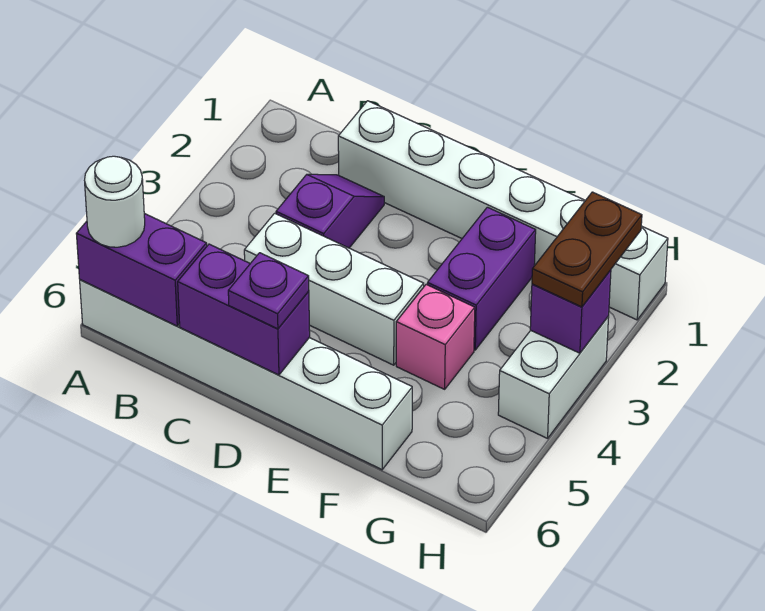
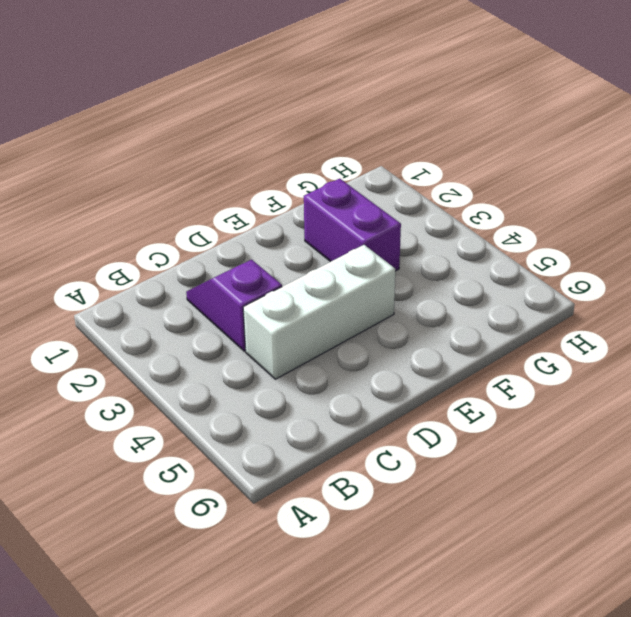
none -> white brick A6:F6 level 1
none -> white brick C1:H1 level 1
none -> pink brick F4 level 1

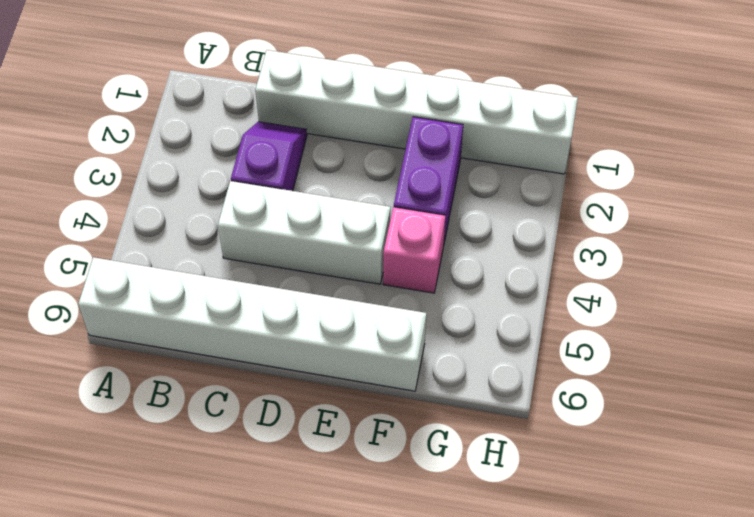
none -> white brick H3:H4 level 1
none -> purple brick A6:B6 level 2
none -> purple brick C6:D6 level 2

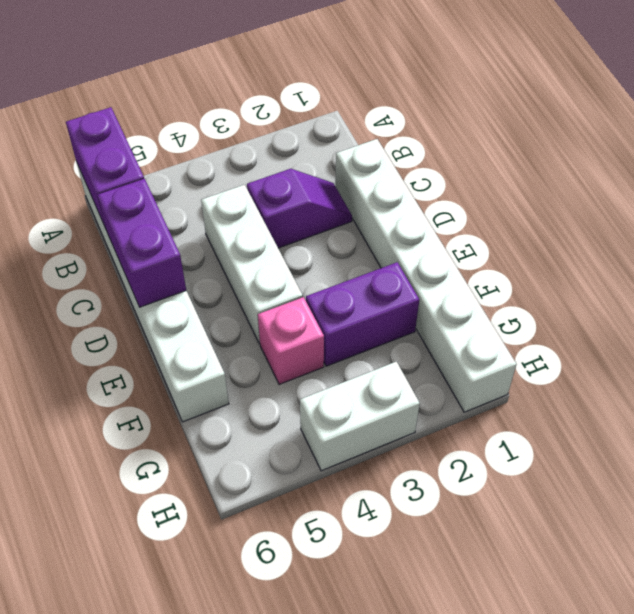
none -> purple brick H3 level 2
none -> white round brick A6 level 3
none -> purple plate D6 level 3

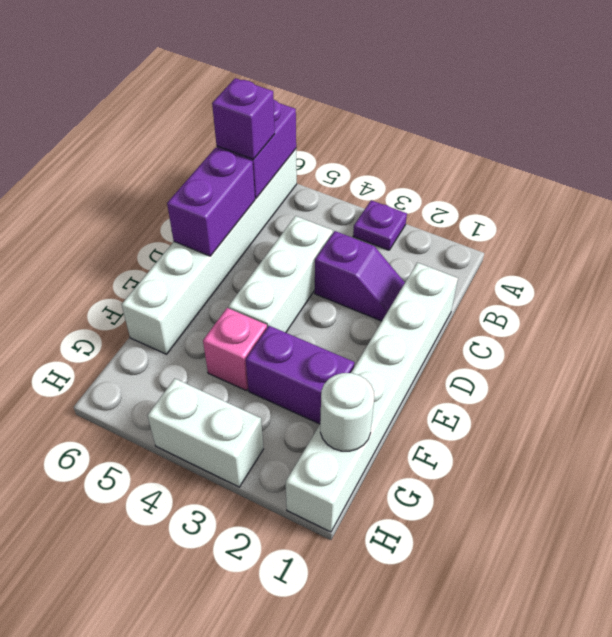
purple plate A3 level 1 -> purple plate D6 level 3
purple brick B6 level 3 -> purple brick H3 level 2
white round brick G1 level 2 -> white round brick A6 level 3
none -> brown plate H2:H3 level 3

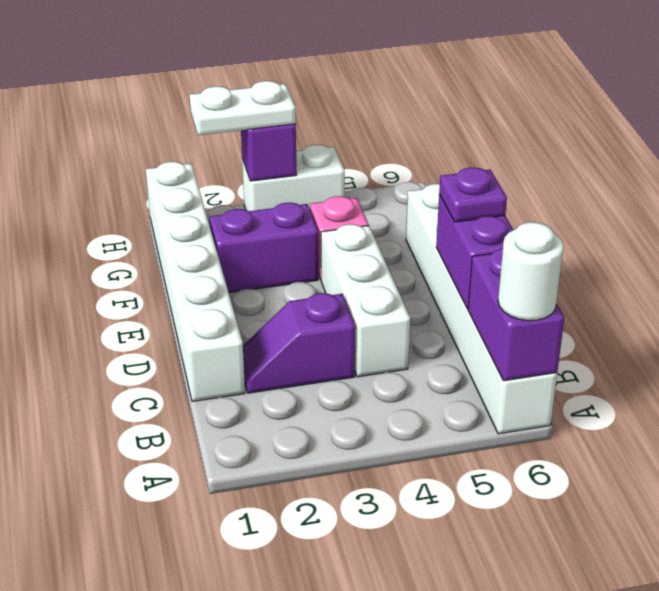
white plate H2:H3 level 3 -> brown plate H2:H3 level 3

